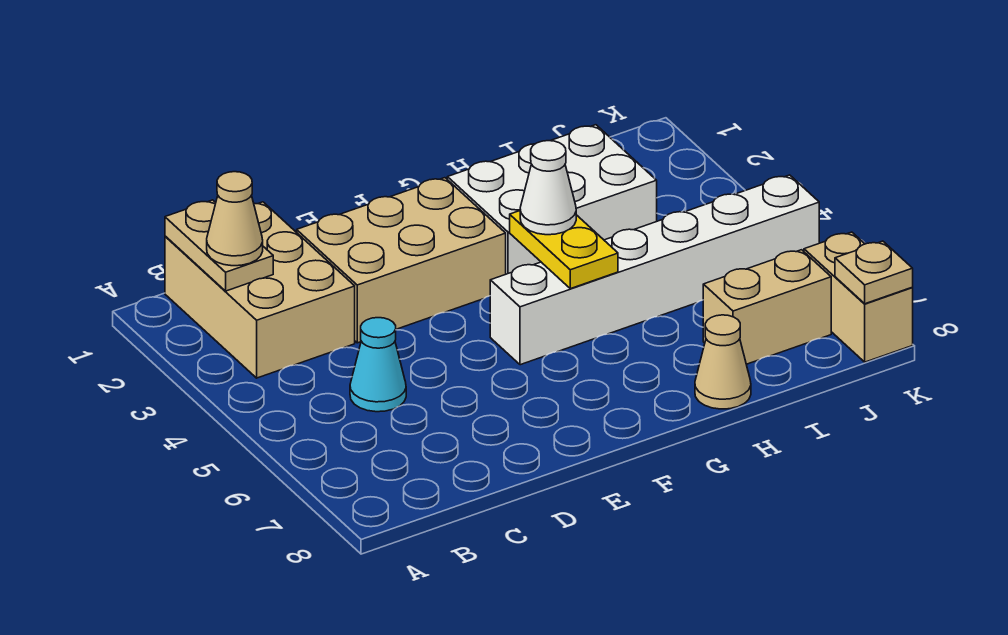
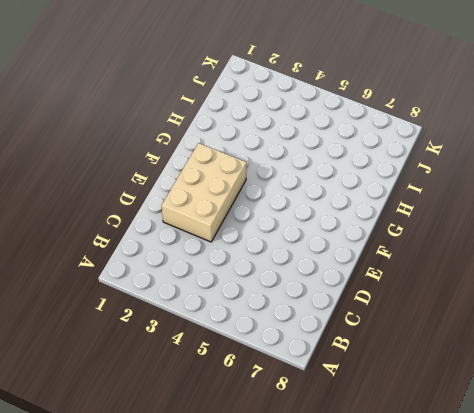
none -> tan brick B1:C3 level 1
none -> cyan cone C5 level 1
none -> white brick F5:K5 level 1

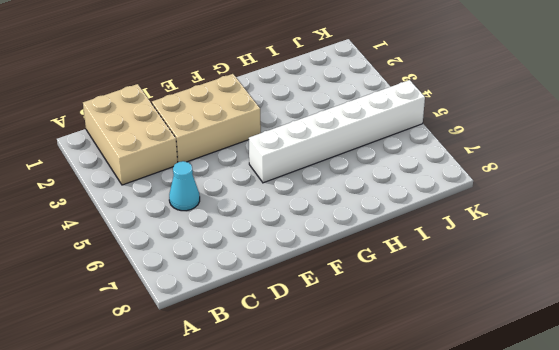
none -> white brick G2:I3 level 1
none -> tan cone H8 level 1
none -> tan brick I7:J7 level 1

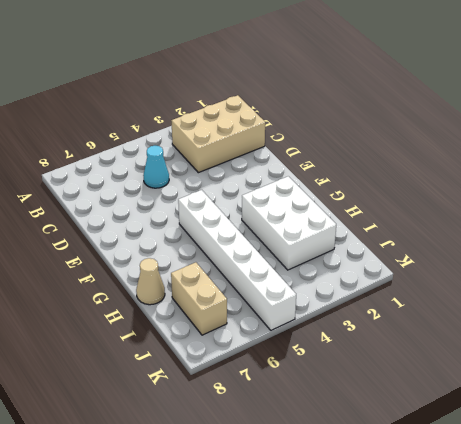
none -> tan brick D2:F3 level 1
none -> tan brick K7:K8 level 1
none -> tan plate B1:B2 level 2

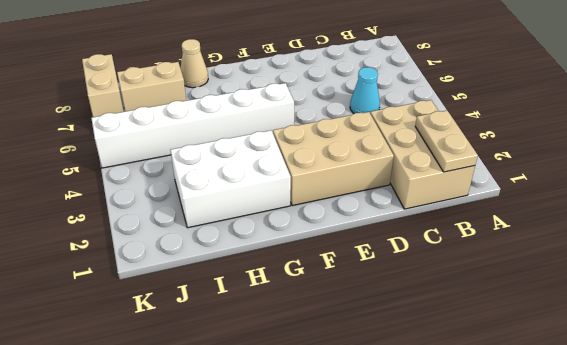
none -> yellow plate G4:G5 level 2
none -> tan plate K8 level 2
none -> tan cone B2 level 3

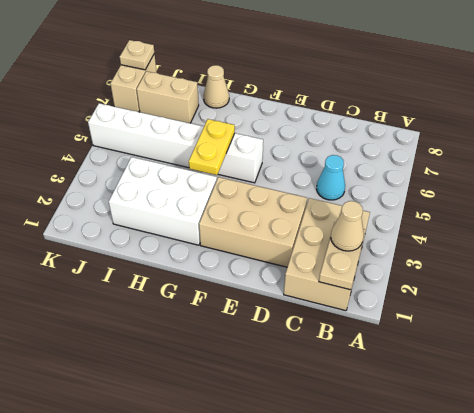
none -> white cone G4 level 3

